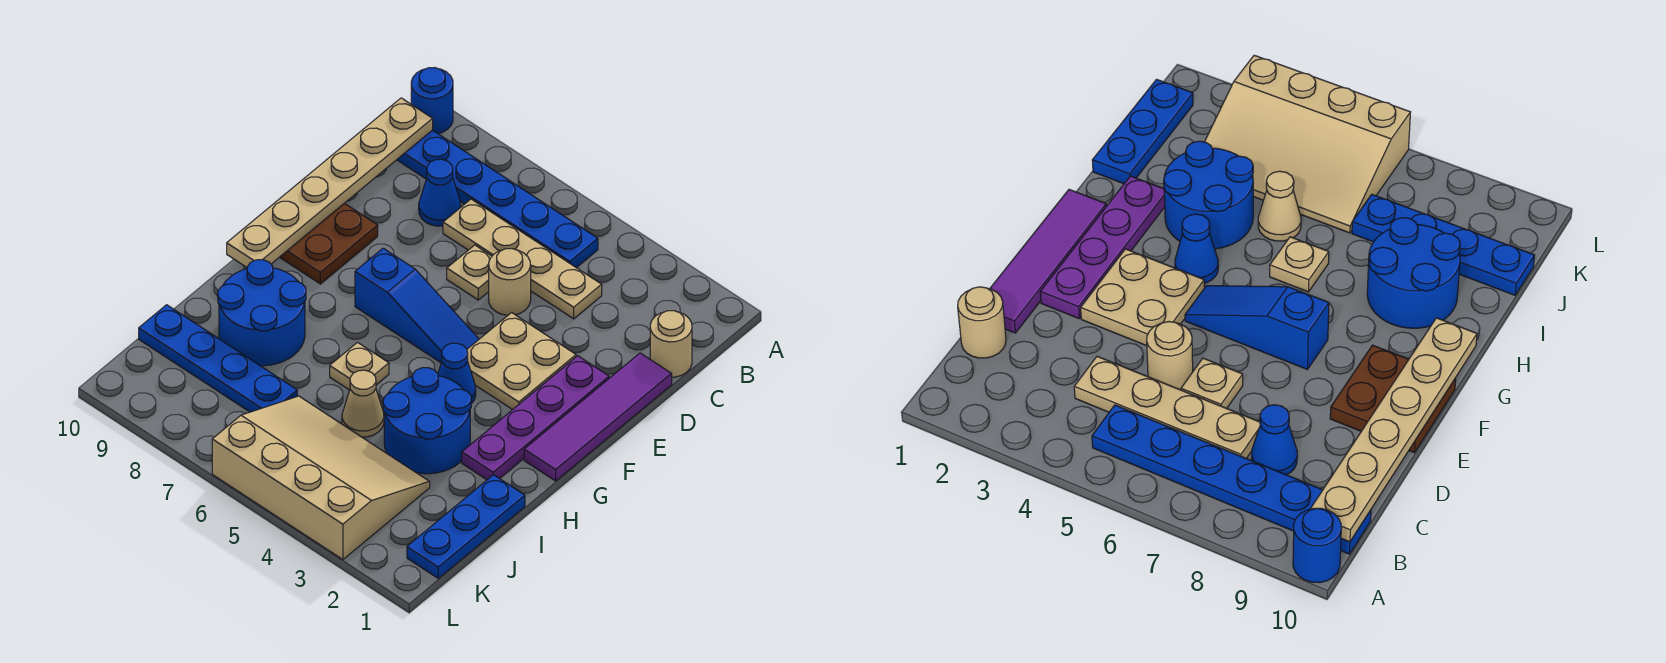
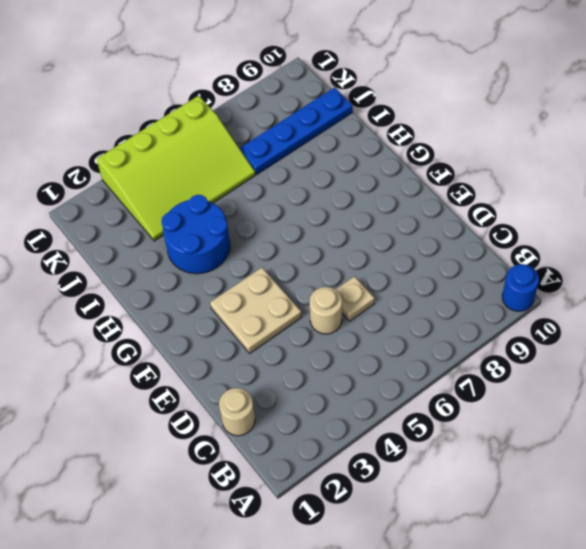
lime slope J3:L6 level 1 top L -> tan slope J3:L6 level 1 top L
none -> blue plate B5:B10 level 1
none -> tan plate C4:C7 level 1
none -> blue cone C8 level 1

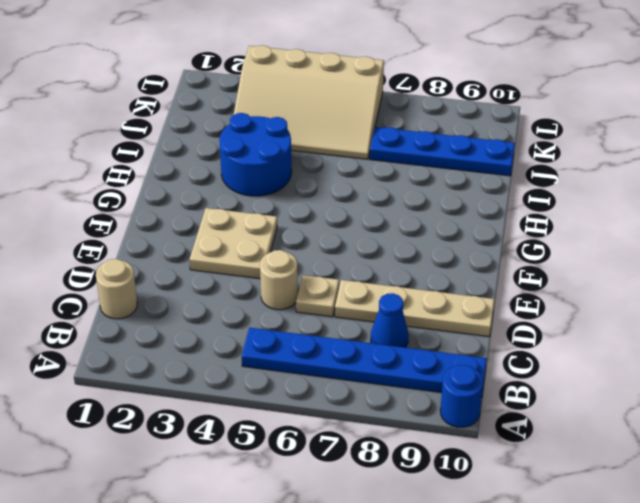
tan plate D7:D10 level 1 -> tan plate C4:C7 level 1
none -> purple tile D1:G1 level 1
none -> purple plate E2:H2 level 1
none -> brown plate E9:F10 level 1

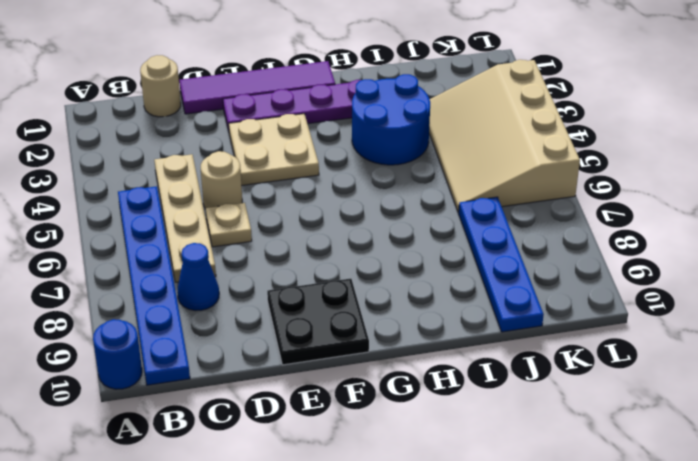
black plate E9:F10 level 1 -> brown plate E9:F10 level 1
none -> blue slope F5:F7 level 1 top 7
none -> blue cone G4 level 1
none -> tan plate H6 level 1

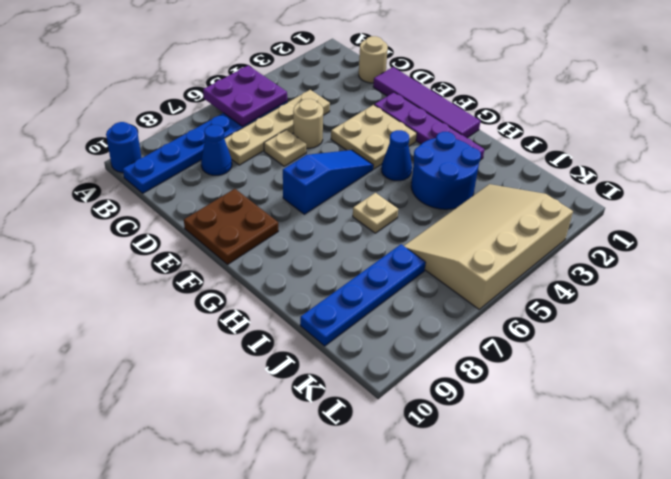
purple plate A5:B6 level 2 -> none
none -> blue round brick H8:I9 level 1
none -> blue plate I1:K1 level 1
none -> tan cone I5 level 1

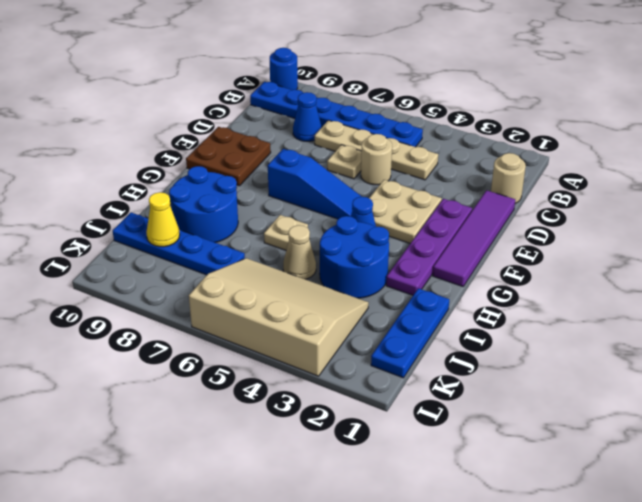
yellow cone J9 level 2 -> none
none -> tan plate B10:G10 level 2

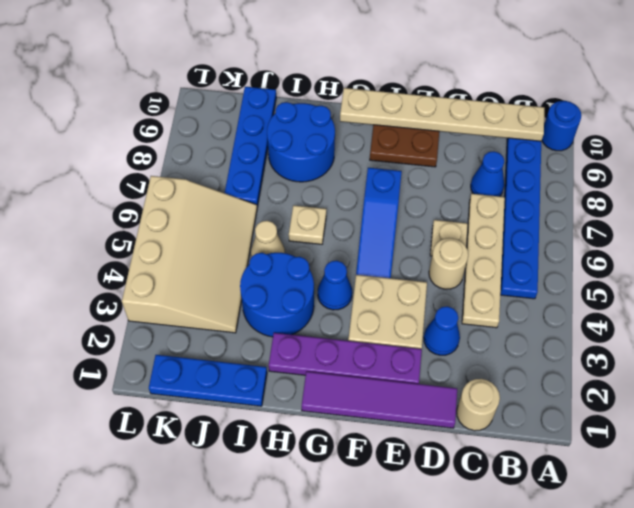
blue cone D3 level 1 -> none

